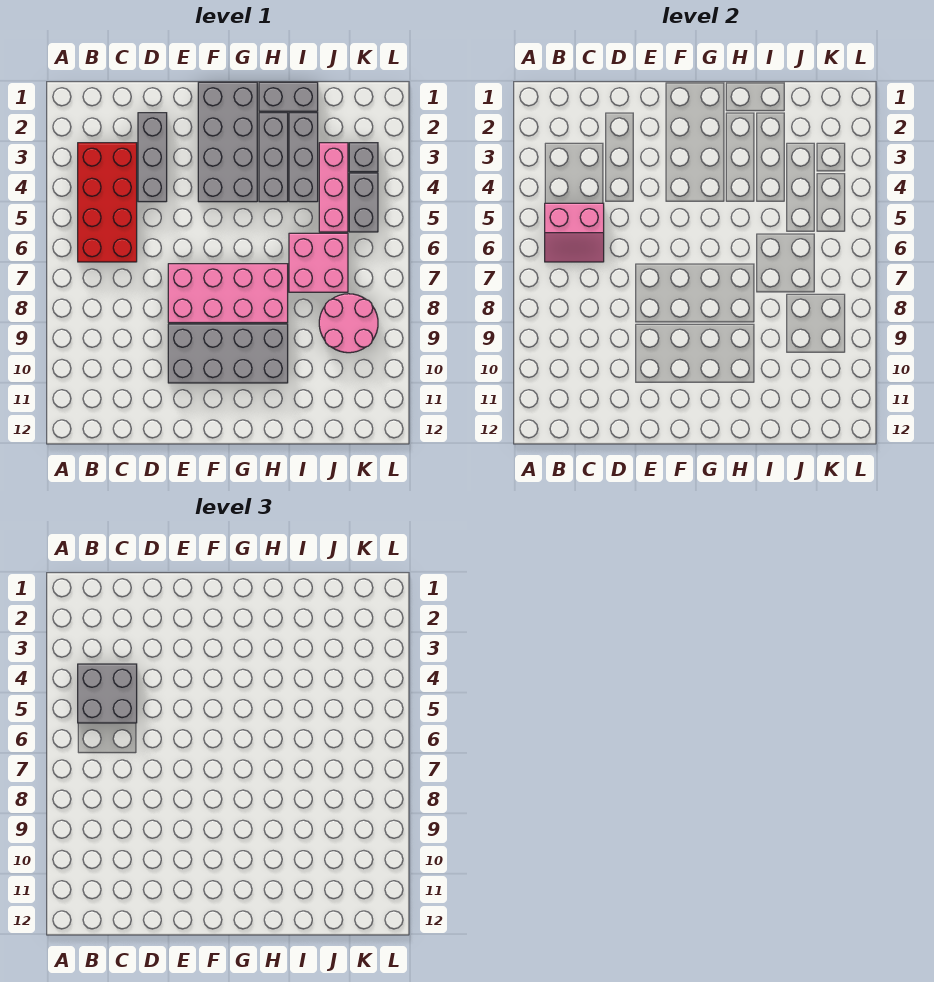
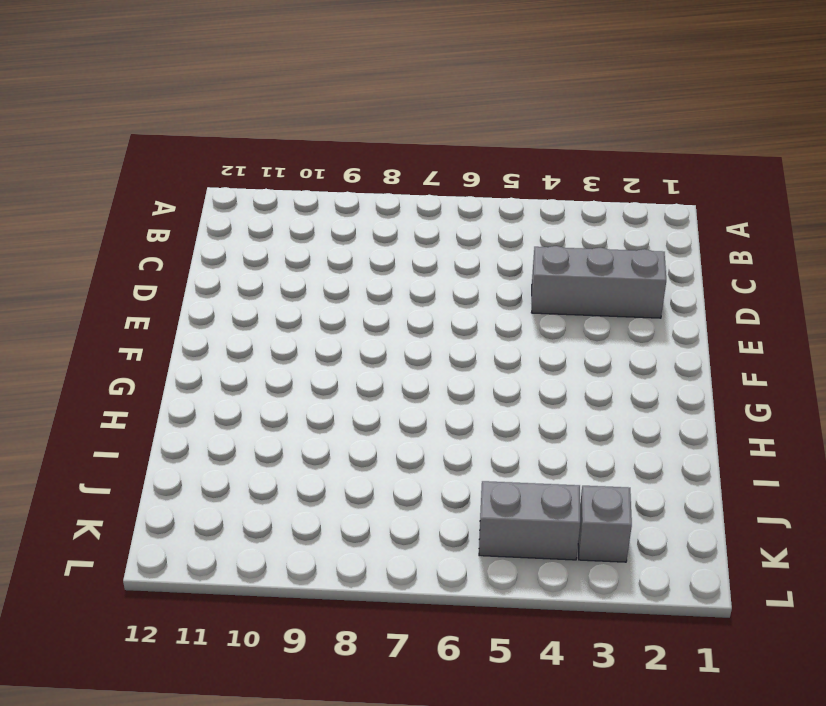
none -> red brick B3:C6 level 1
none -> pink brick E7:H8 level 1
none -> grey brick E9:H10 level 1

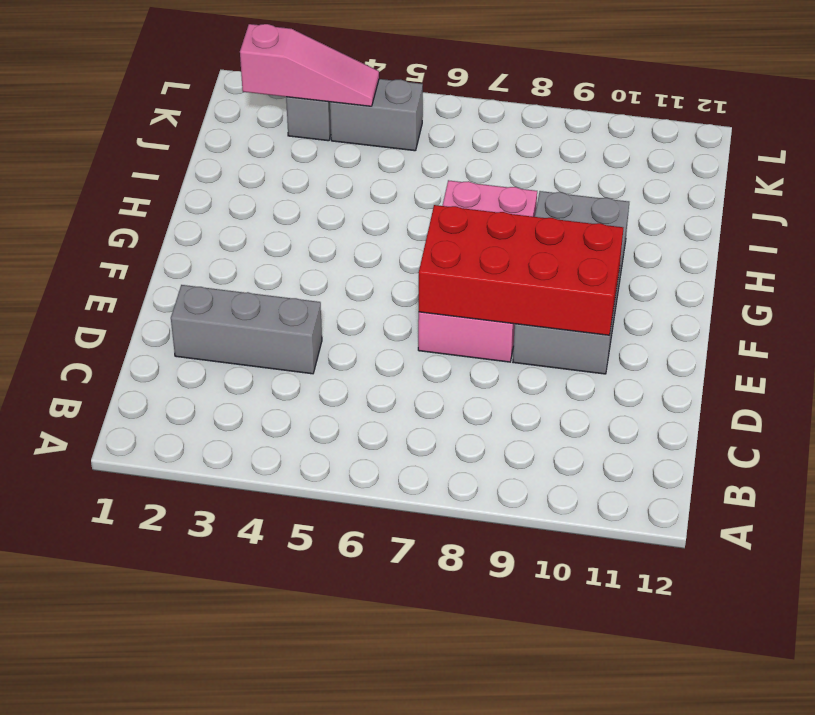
red brick E7:F10 level 2 -> red brick B3:C6 level 1
pink slope K2:K4 level 2 top 2 -> none
none -> grey brick F1:G4 level 1
none -> grey brick H1:I1 level 1
none -> grey brick H2:H4 level 1

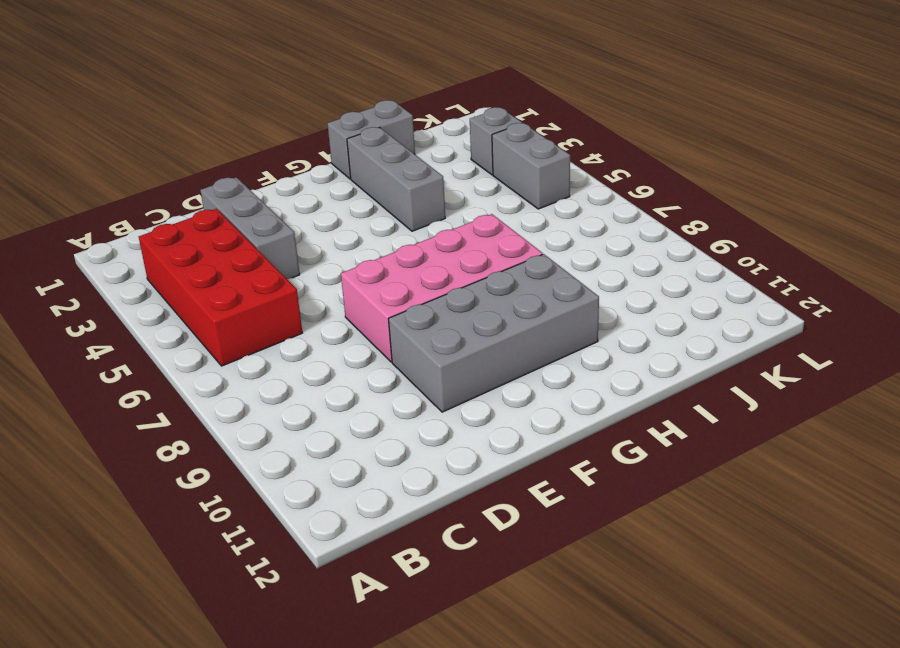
none -> grey brick F1:G4 level 1
none -> grey brick I2:I4 level 1
none -> pink brick I6:J7 level 1

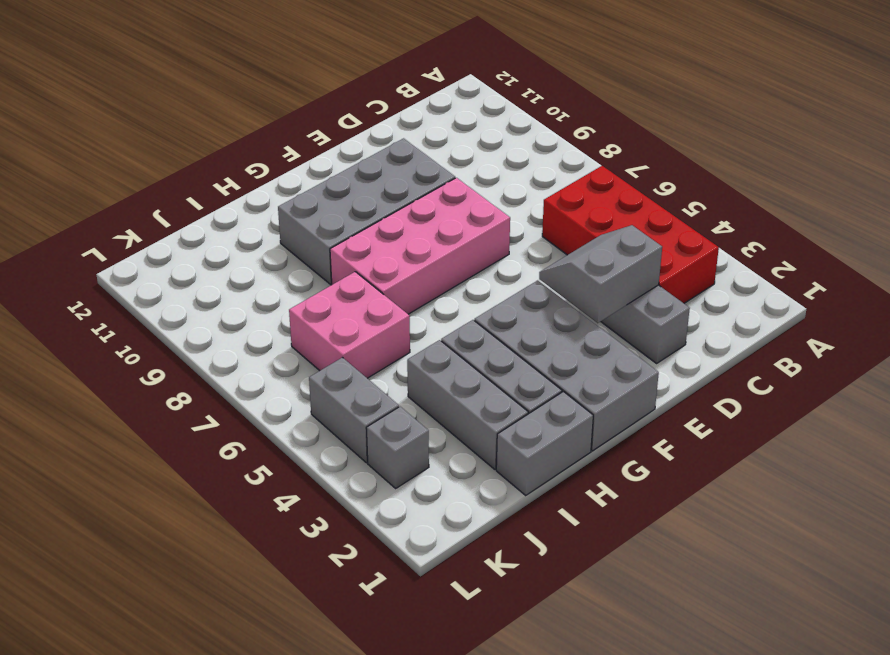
grey slope D3:E4 level 2 top 3 -> none
none -> pink brick J3:J5 level 1
none -> pink round brick J8:K9 level 1
none -> pink slope B5:C6 level 2 top 5

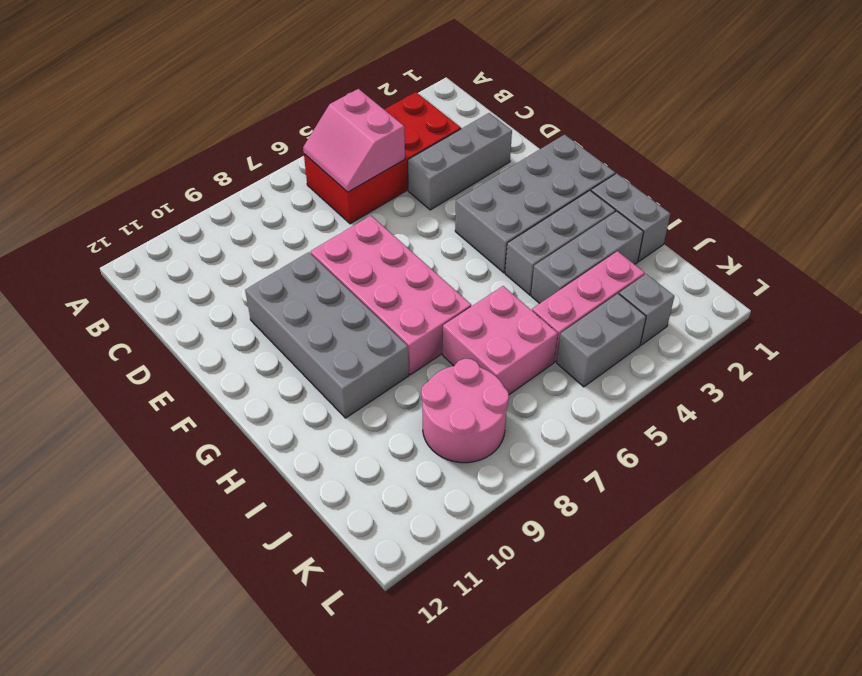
none -> grey brick B4:C5 level 3

